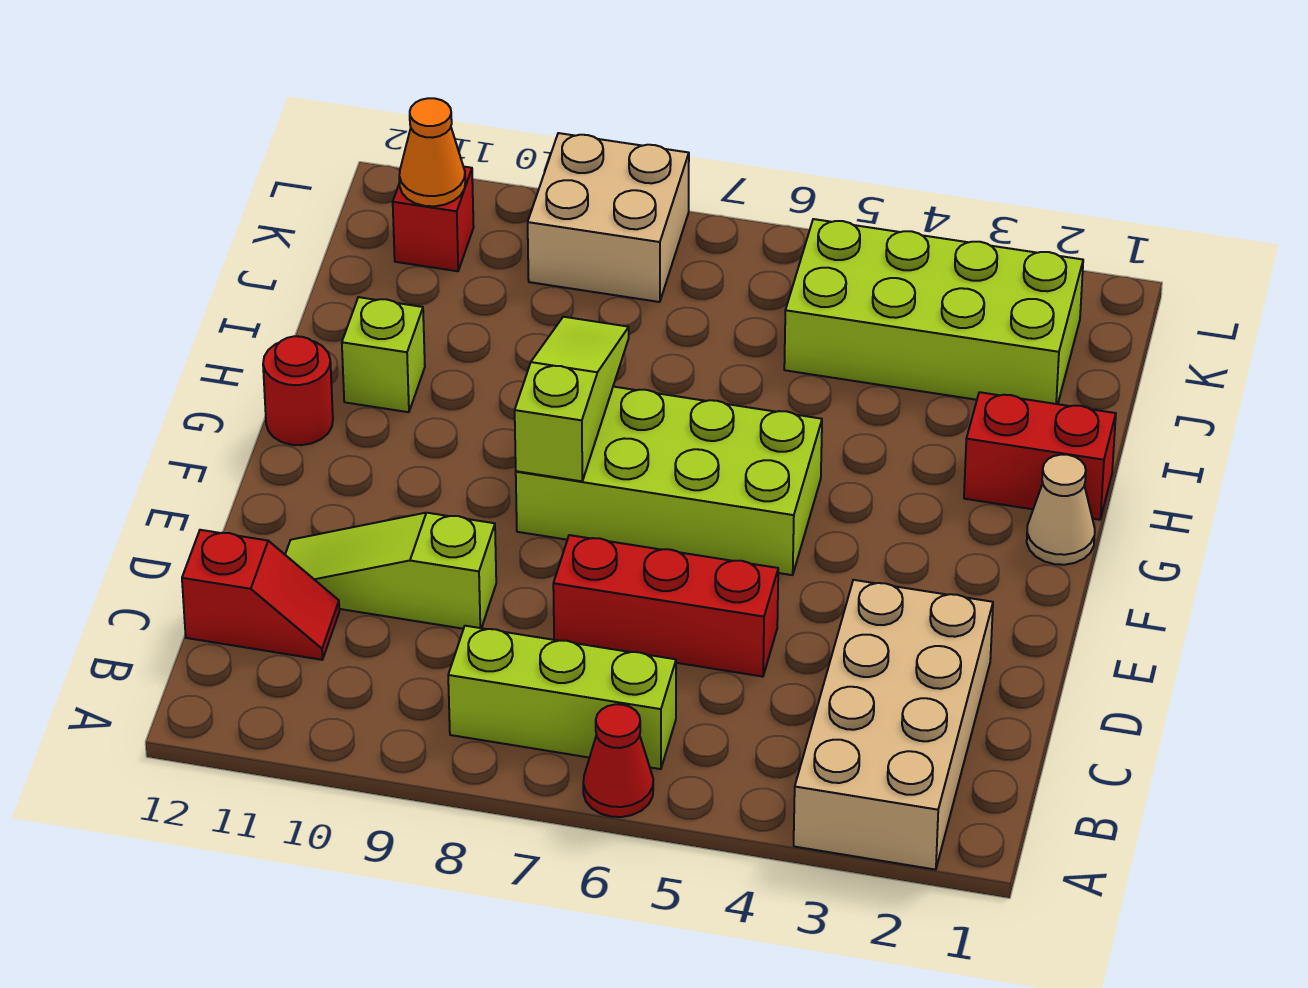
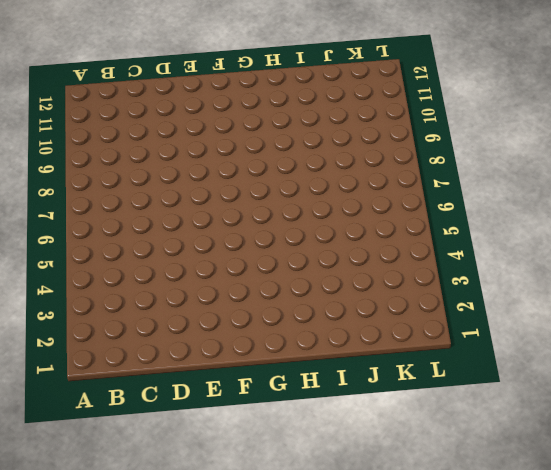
none -> tan brick A2:D3 level 1
none -> red cone A6 level 1
none -> lime brick B6:B8 level 1

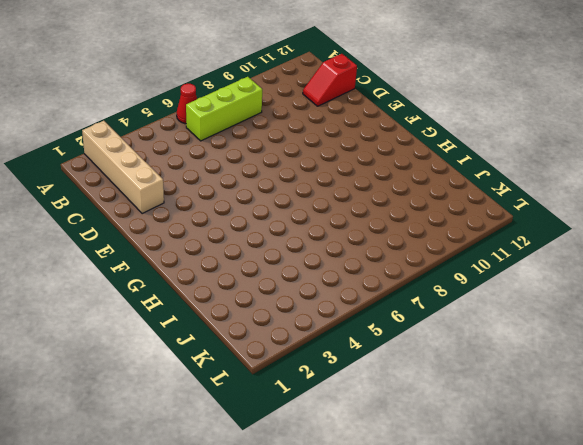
tan brick A2:D2 level 1 -> tan brick A2:D3 level 1
none -> red brick D5:D7 level 1
none -> lime slope D9:D11 level 1 top 9
none -> lime brick F5:G8 level 1

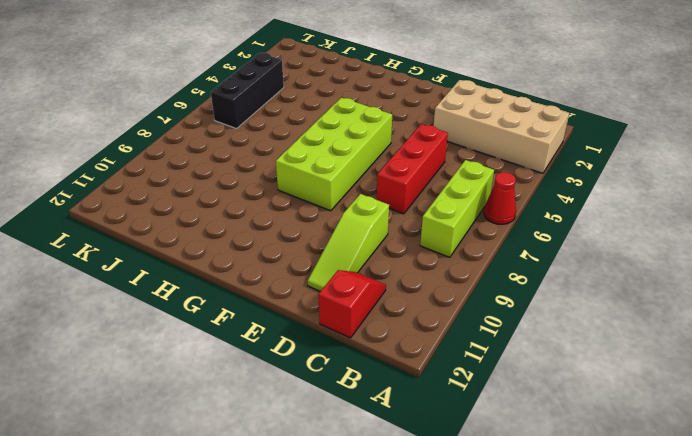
black brick K4:K6 level 1 -> lime brick J2:K5 level 1
none -> tan cone G1 level 1
none -> red round brick G12 level 1
none -> red brick H1:H2 level 1

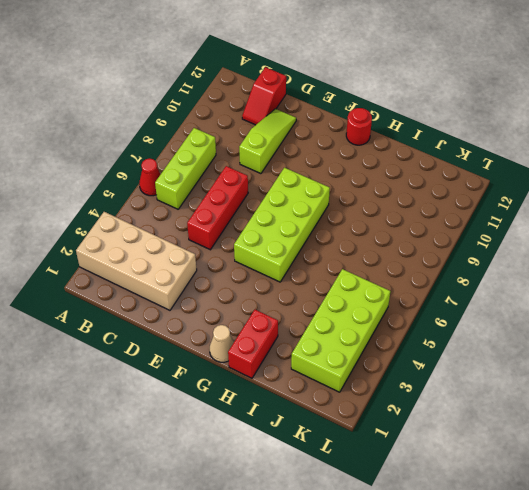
none -> lime brick H11 level 1
none -> tan brick K8:L9 level 1
none -> red brick K11 level 1

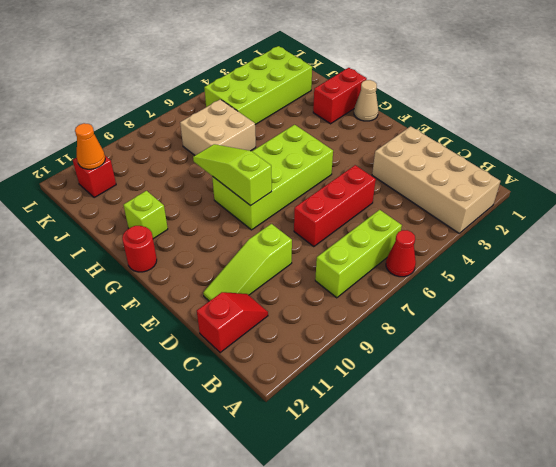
tan brick I6:J7 level 1 -> tan brick K8:L9 level 1

